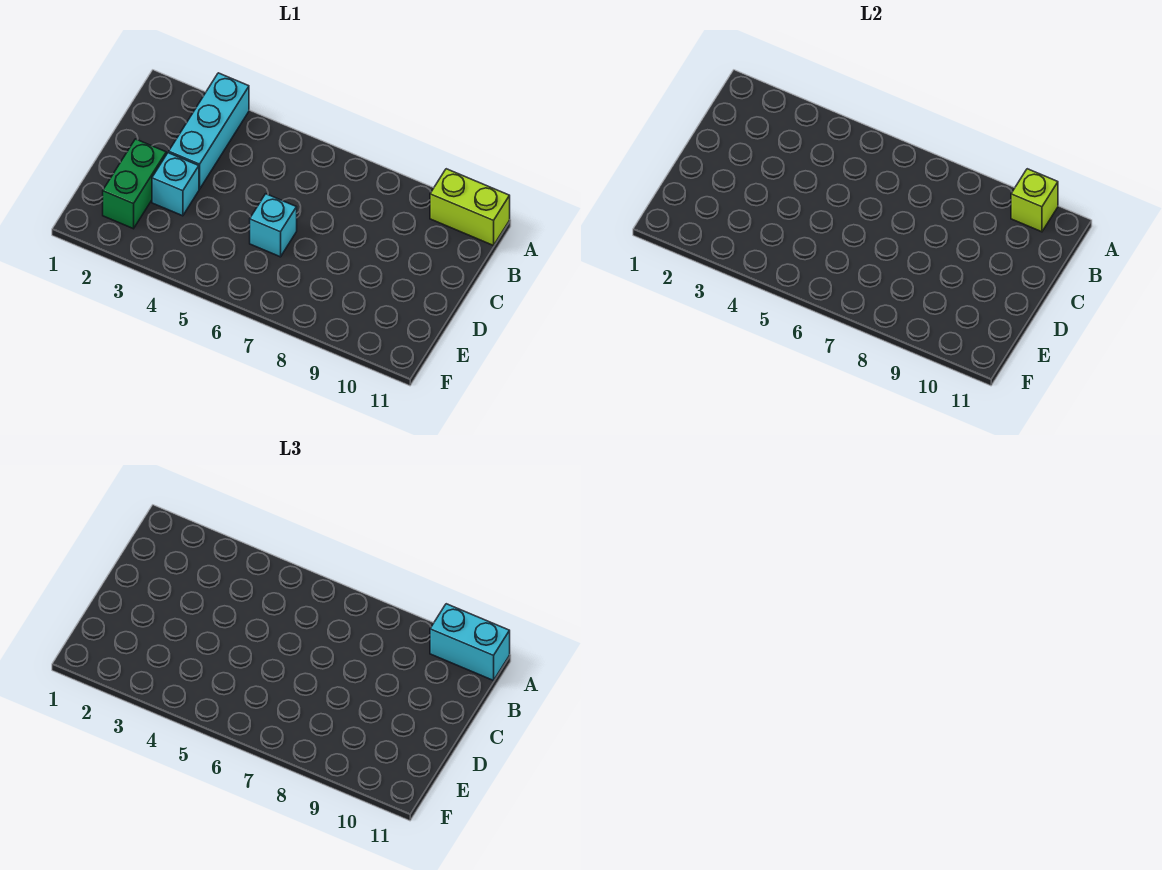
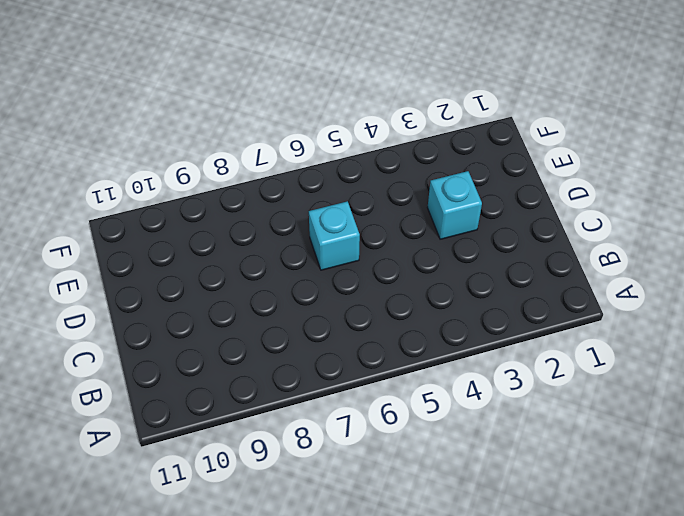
none -> cyan brick A3:C3 level 1
none -> lime brick A10:A11 level 1

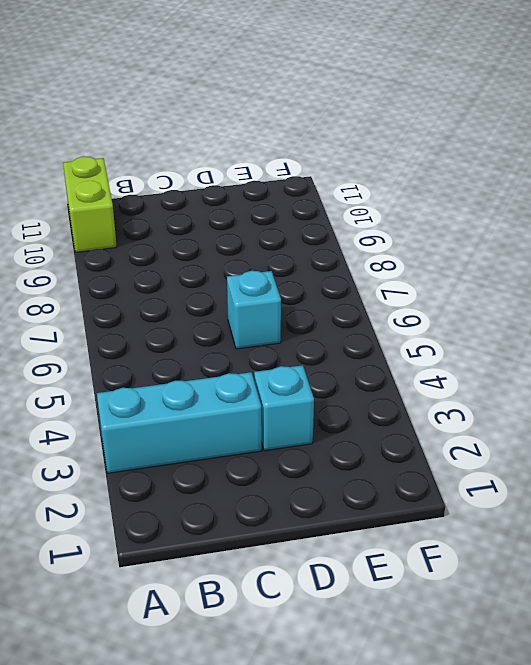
none -> green brick D2:E2 level 1
none -> lime brick A10 level 2

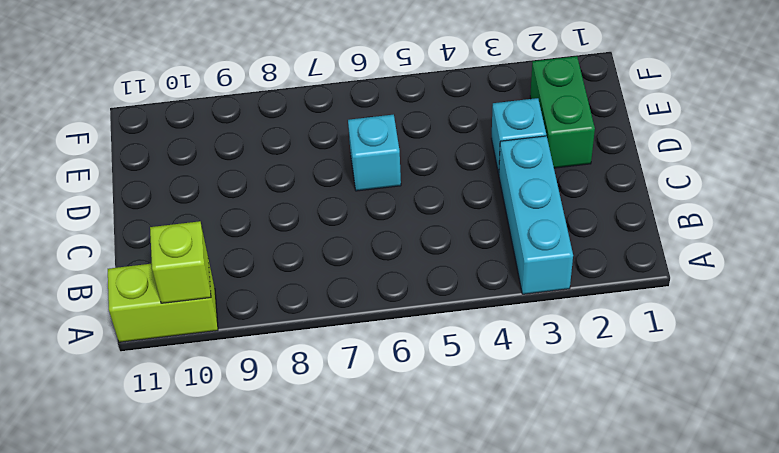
none -> cyan brick A10:A11 level 3

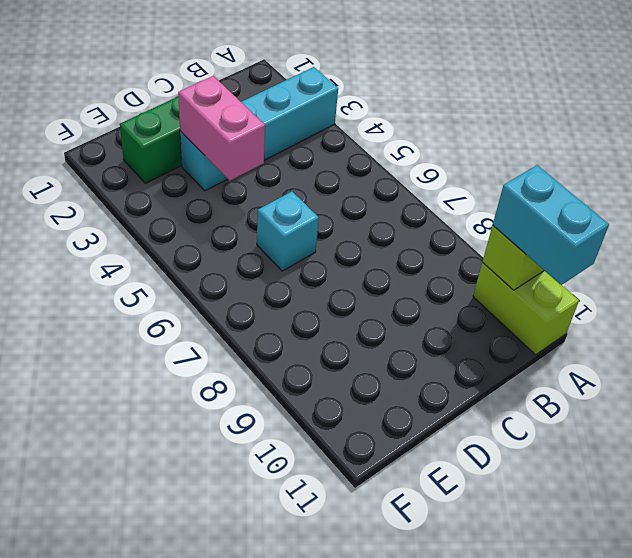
pink brick D3:D4 level 2 -> none

